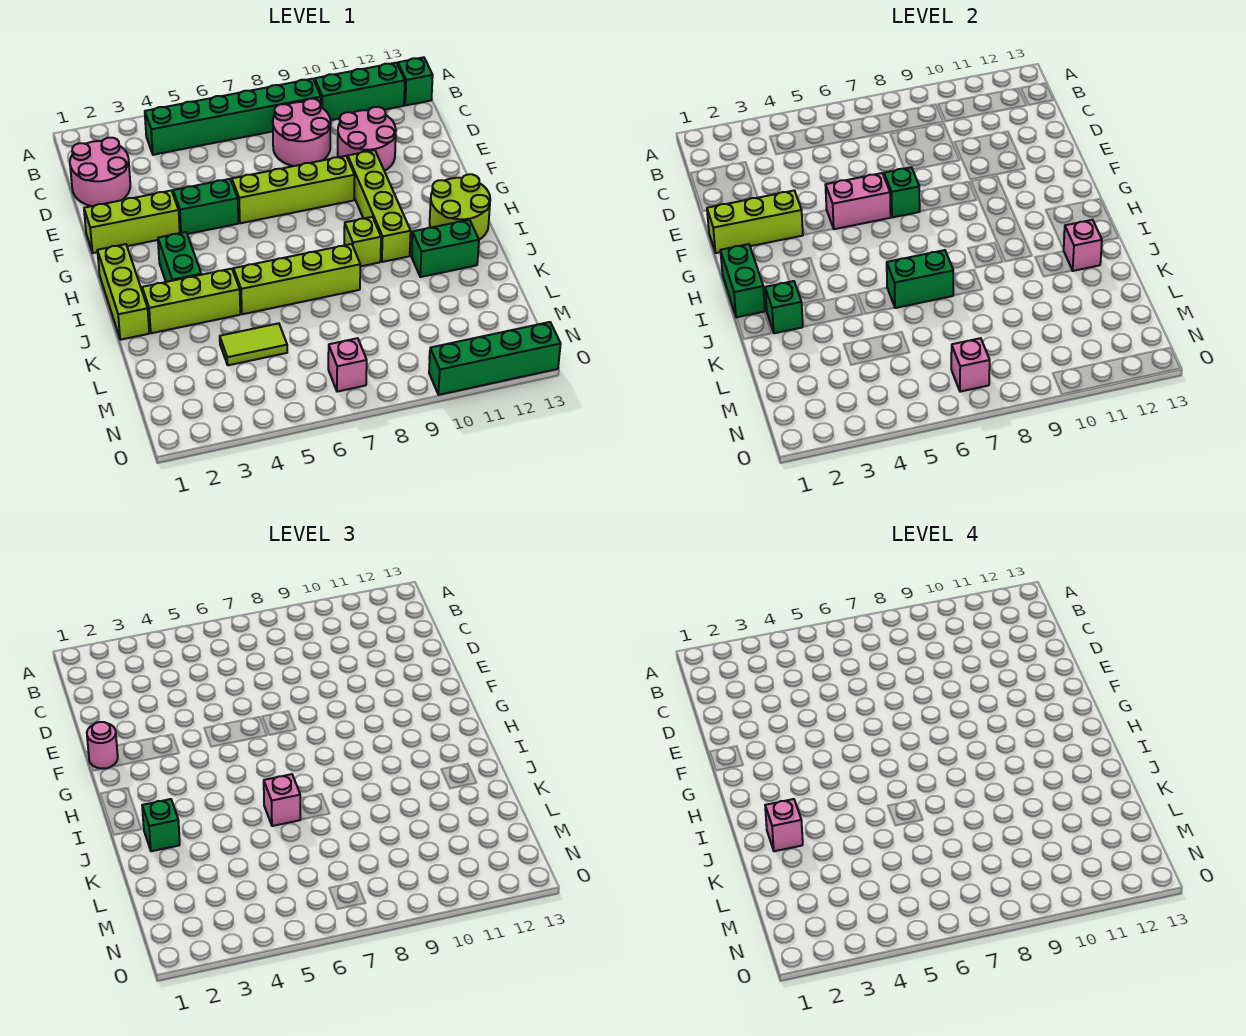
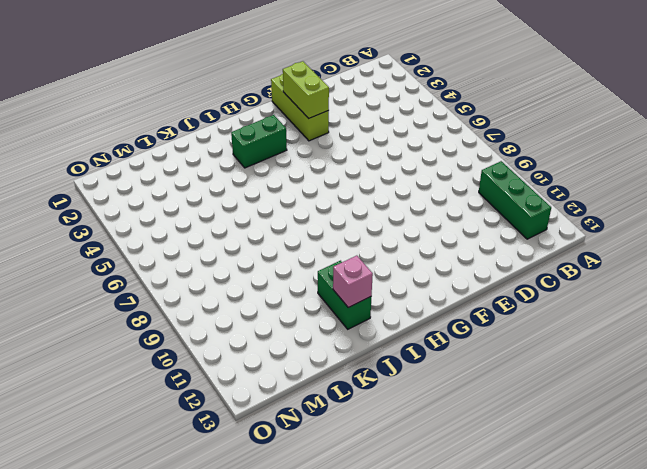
lime brick F2:F3 level 2 -> lime brick F1:F3 level 2
none -> green brick B4:B9 level 1
none -> green brick B13 level 1
none -> pink round brick C1:D2 level 1
none -> pink round brick C8:D9 level 1

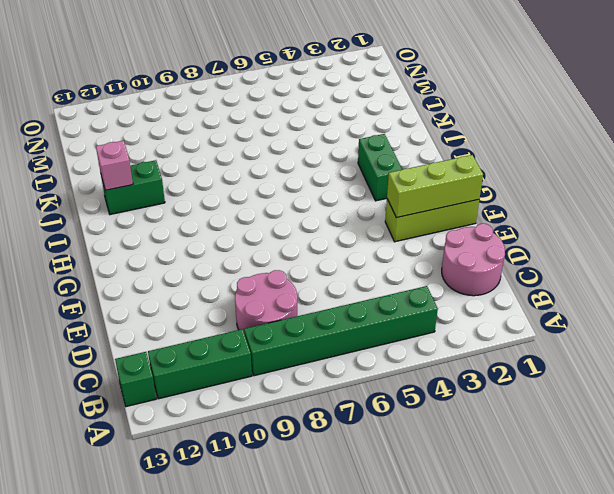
none -> pink round brick D10:E11 level 1
none -> green brick F4:F5 level 1
none -> lime brick F6:F9 level 1
none -> lime brick F10:I10 level 1

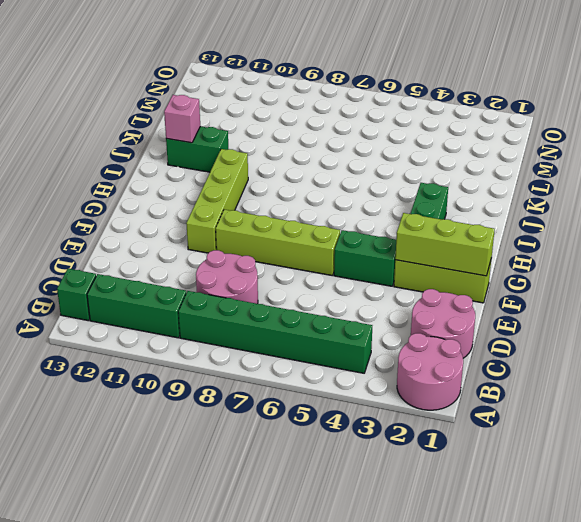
pink round brick A1:B2 level 1 -> pink round brick D10:E11 level 1
none -> lime brick H1:J1 level 1
none -> lime round brick H12:I13 level 1
none -> lime brick I9 level 1
none -> lime brick J2:J4 level 1

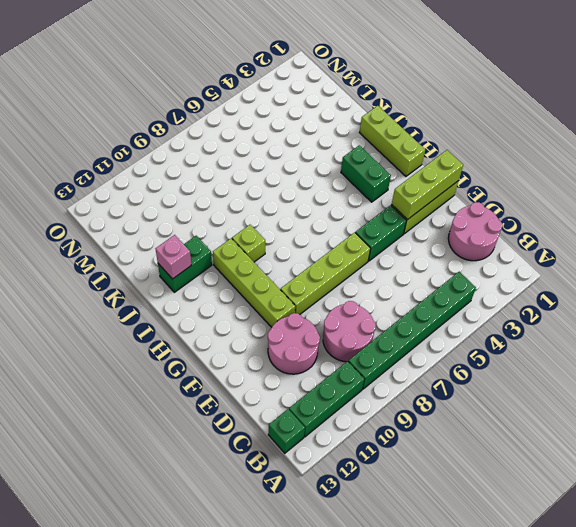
none -> lime round brick H12:I13 level 1
none -> lime brick J2:J4 level 1
none -> lime brick J5:J8 level 1
none -> lime tile L4:L5 level 1

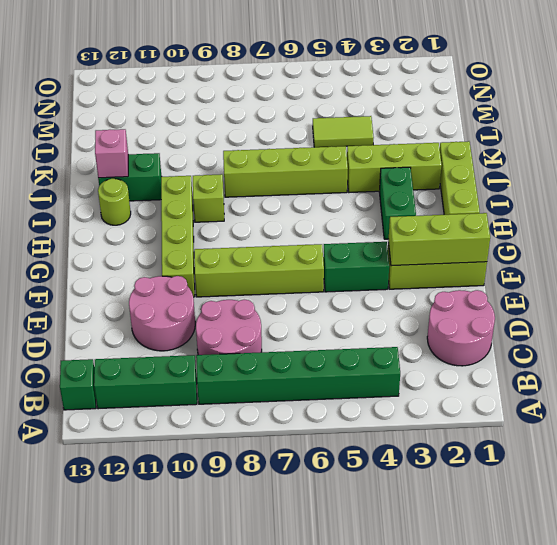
lime round brick I12 level 1 -> lime round brick H12:I13 level 1
none -> pink brick N7 level 1
none -> green brick O10:O13 level 1
none -> pink brick F5:F6 level 2
none -> green brick F7 level 2

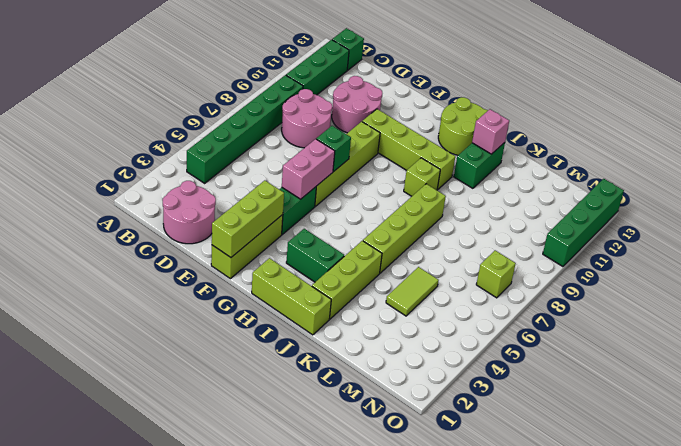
lime brick N7 level 1 -> pink brick N7 level 1
none -> green brick H1:I1 level 2
none -> green brick J2 level 2
none -> green brick J6:J7 level 2
none -> pink brick N7 level 2

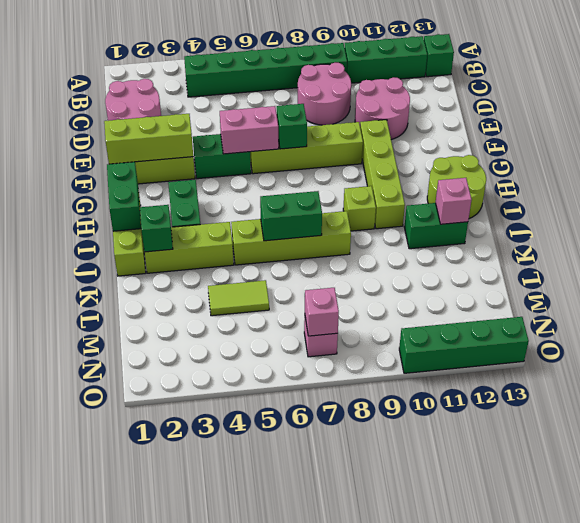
none -> pink round brick F1 level 3
none -> green brick J2 level 3
none -> pink brick J6 level 3
none -> pink brick J2 level 4

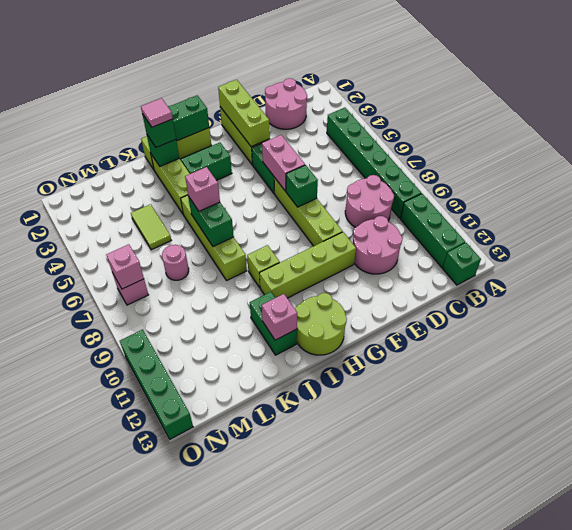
pink tile J2 level 4 -> pink brick J2 level 4
pink round brick L7 level 1 -> pink round brick F1 level 3

